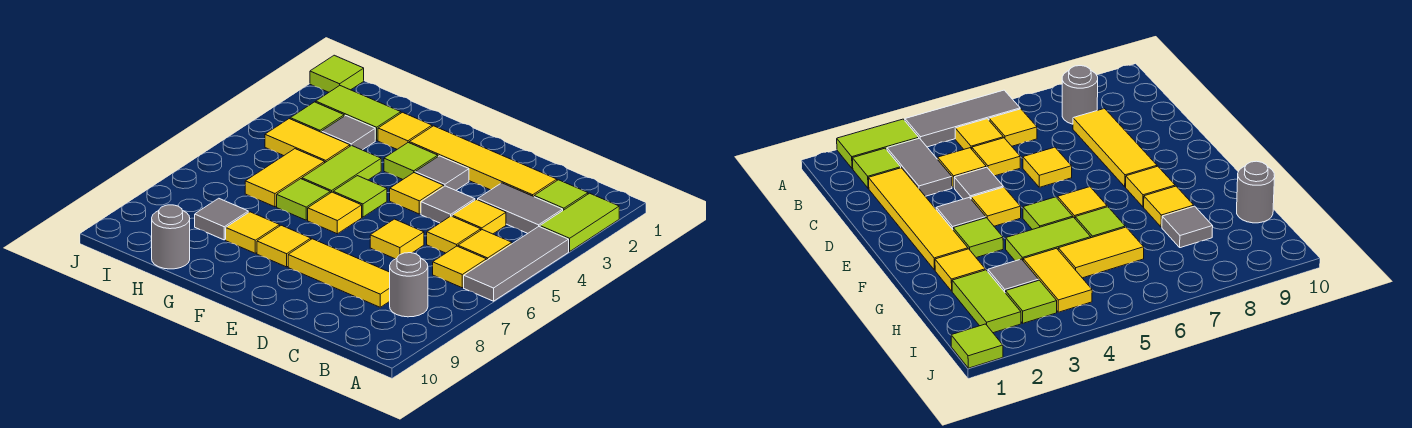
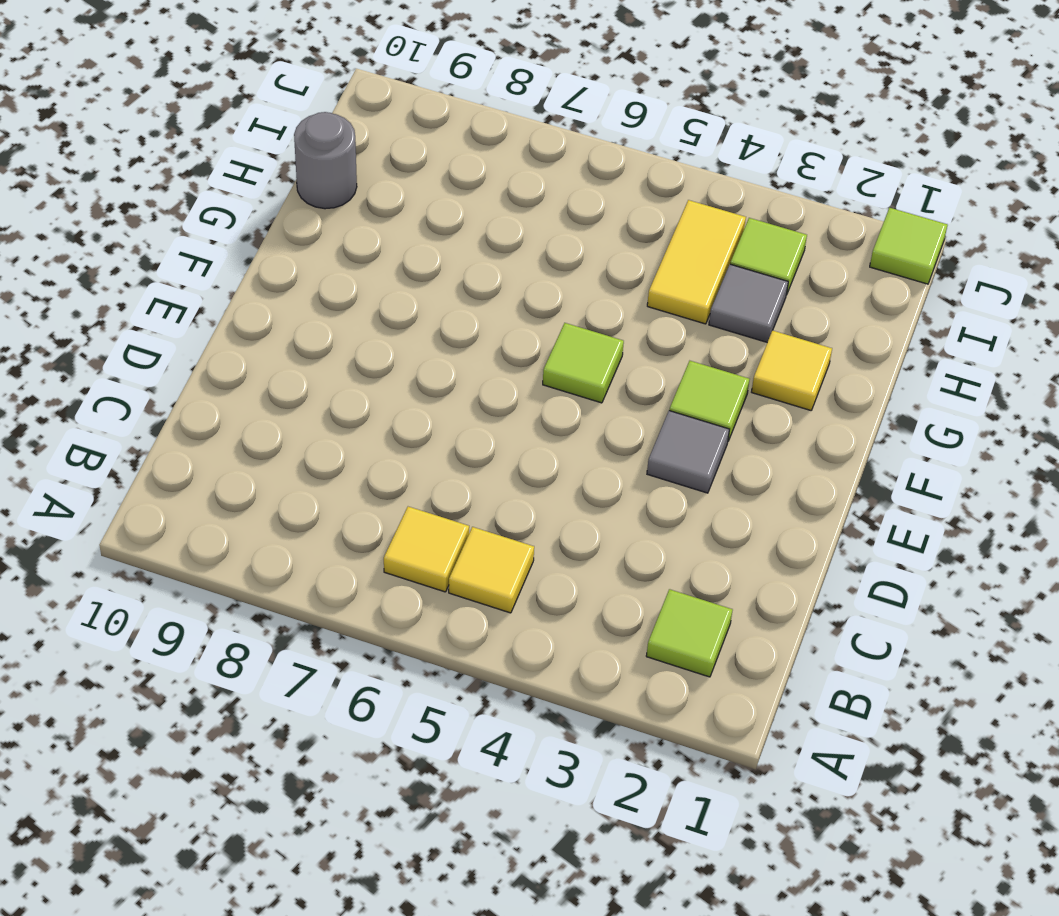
none -> lime tile A2:A3 level 1
none -> grey tile A4:A6 level 1
none -> grey tile B3:C3 level 1
none -> grey round brick B8 level 1

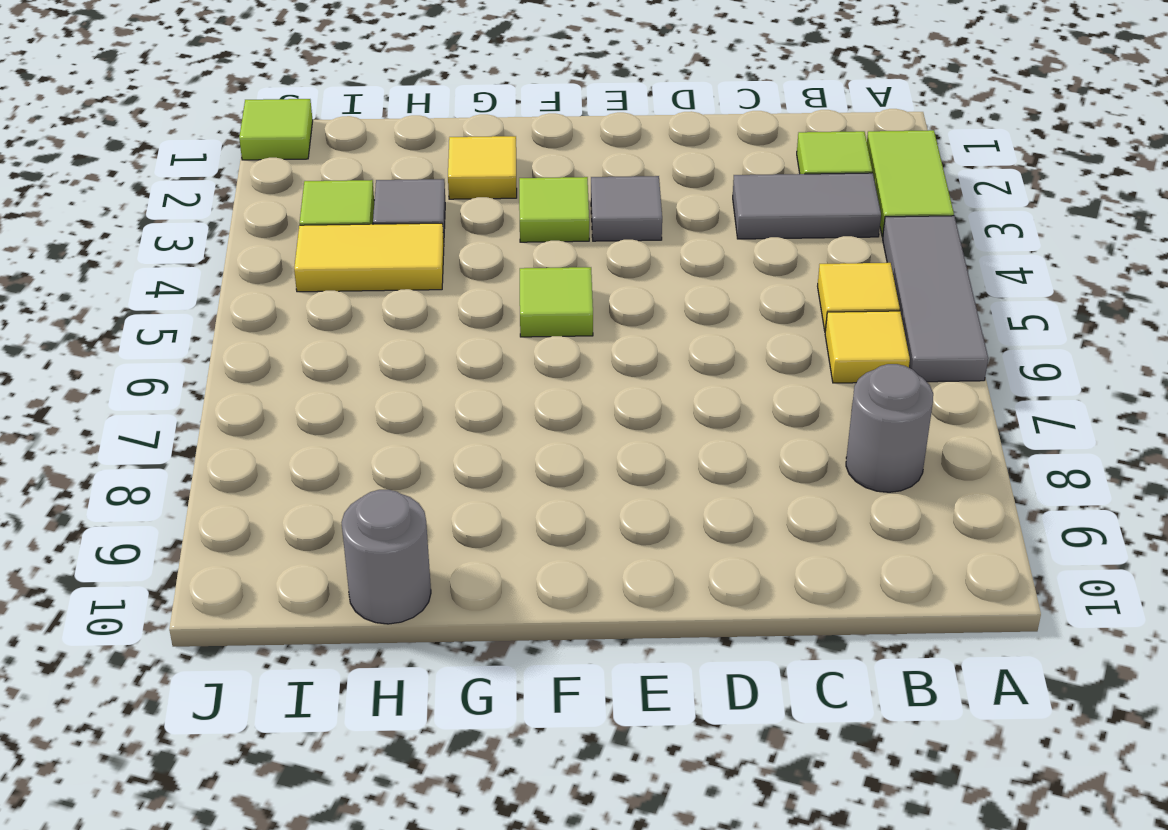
none -> yellow tile C2:F2 level 1
none -> yellow tile C4 level 1
none -> yellow tile C5 level 1
none -> yellow tile C8:E8 level 1

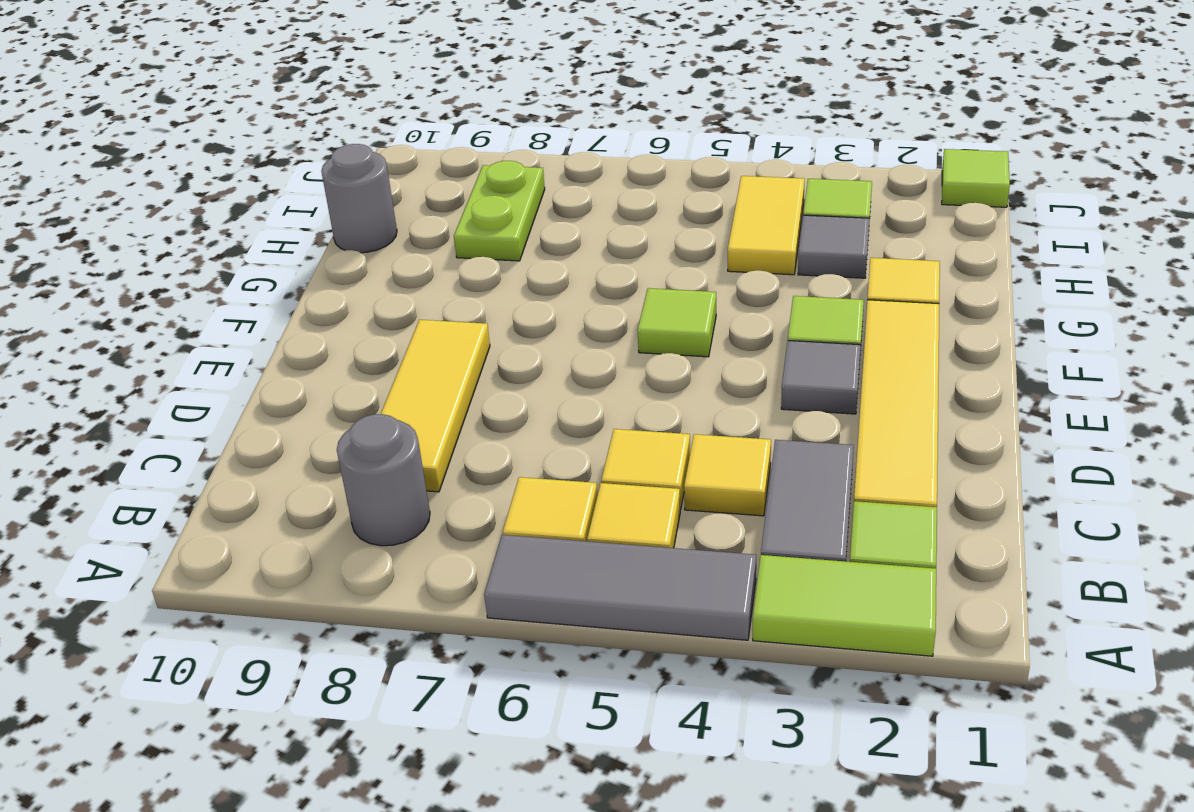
lime plate H8:I8 level 1 -> grey tile H8 level 1
none -> grey tile D4 level 1
none -> yellow tile D6 level 1
none -> yellow tile E4 level 1
none -> yellow tile F6 level 1

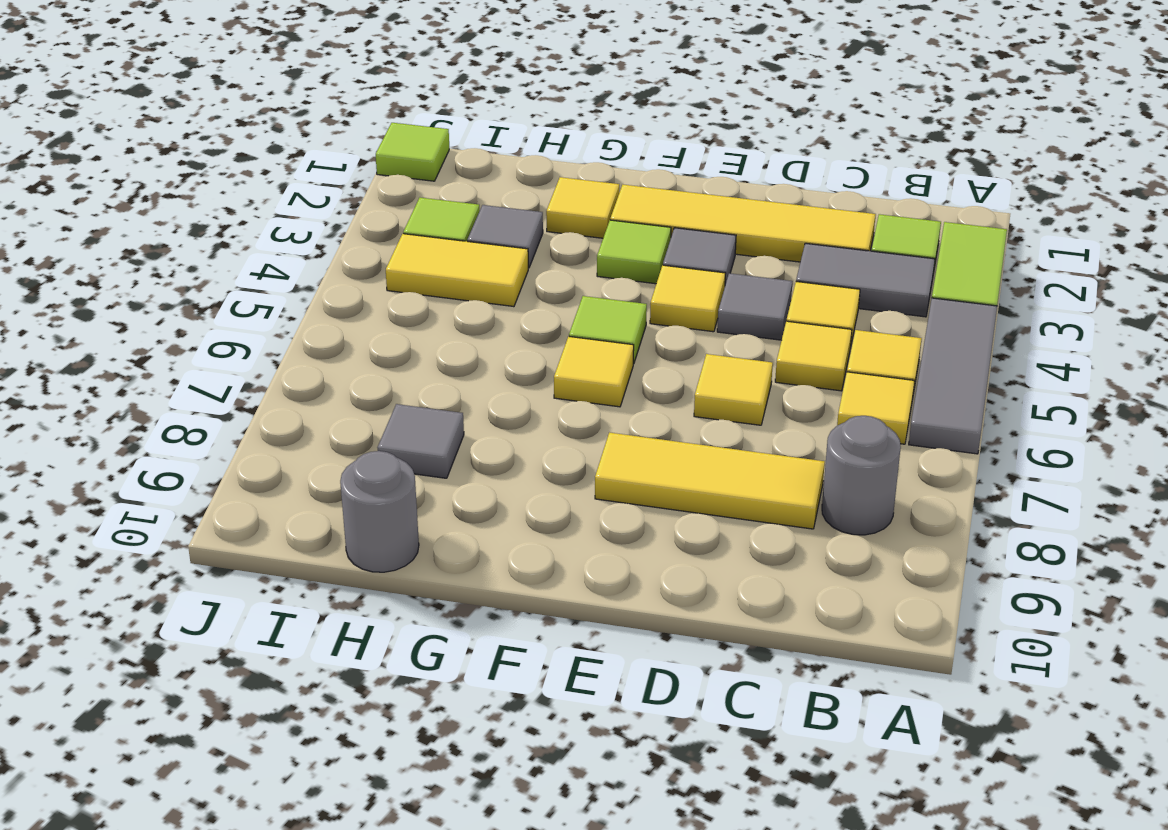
none -> yellow tile F8 level 1
none -> lime tile G4:G5 level 1
none -> lime tile G6 level 1
none -> yellow tile G8 level 1

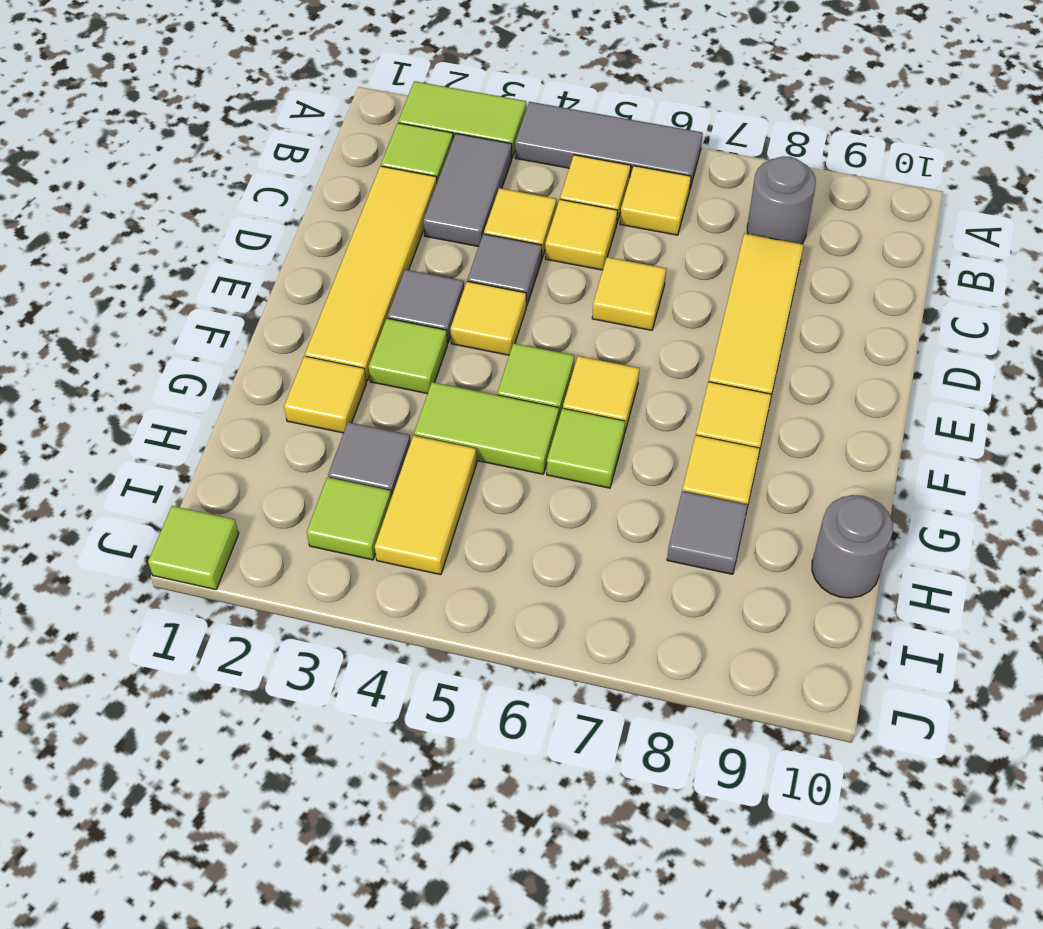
none -> lime tile H2:I2 level 1
none -> yellow tile H5:H6 level 1

